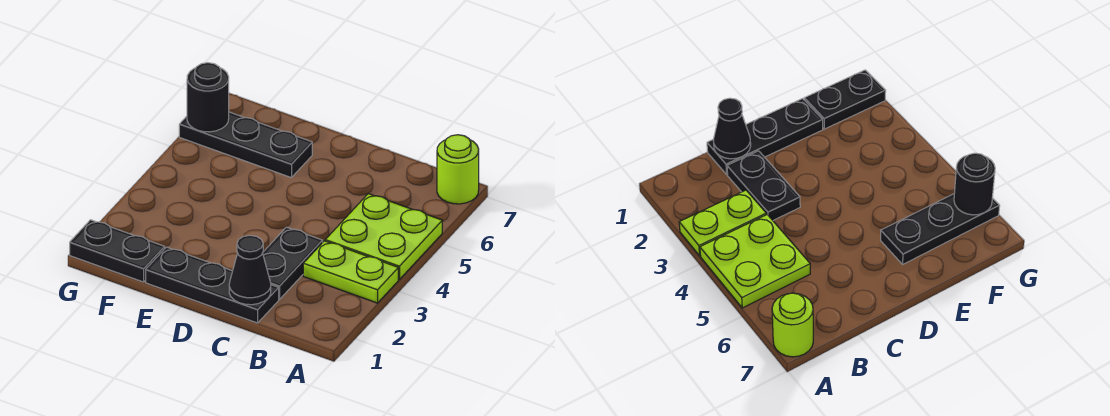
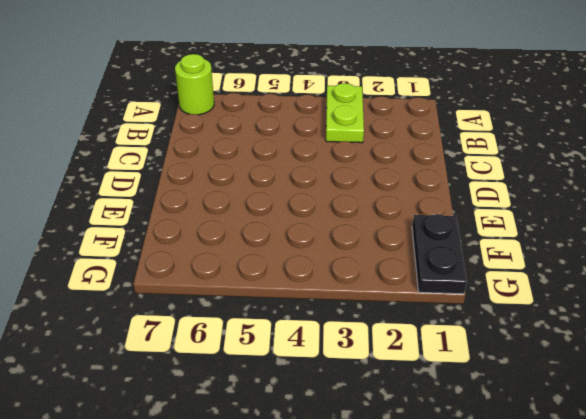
none -> lime plate A4:B5 level 1
none -> black plate C1:E1 level 1

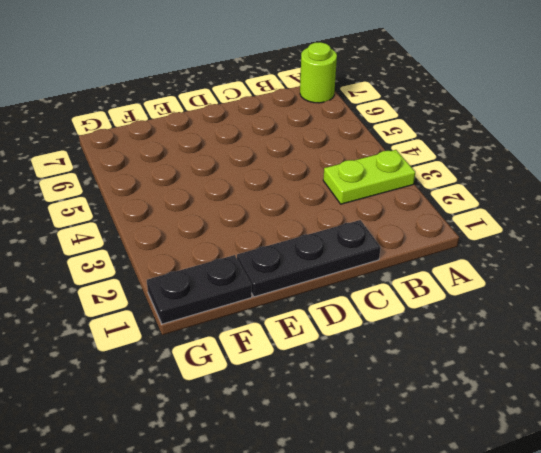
none -> lime plate A4:B5 level 1
none -> black plate C2:C3 level 1

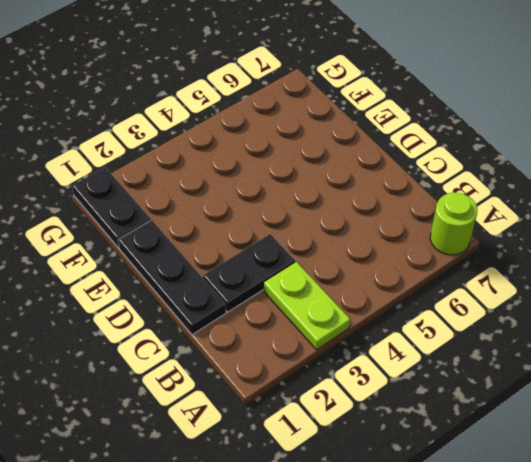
none -> lime plate A4:B5 level 1
none -> black plate E6:G6 level 1

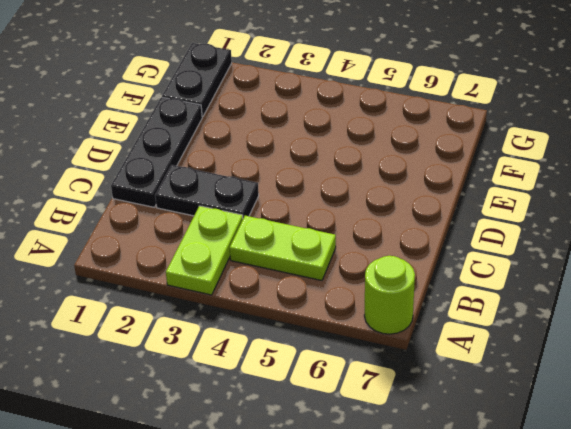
lime plate B4:B5 level 1 -> lime plate A4:B5 level 1
none -> black plate E6:G6 level 1
none -> black cone C1 level 2

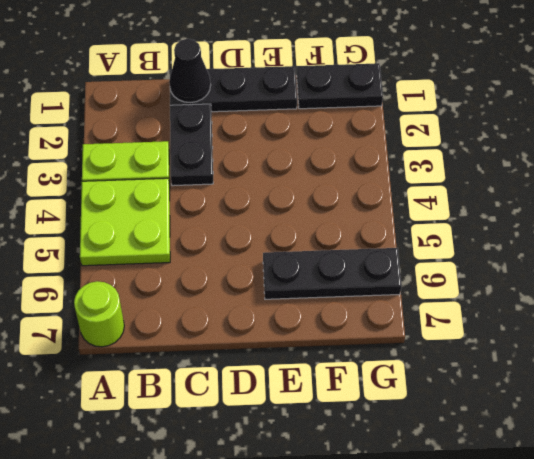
none -> black round brick G6 level 2

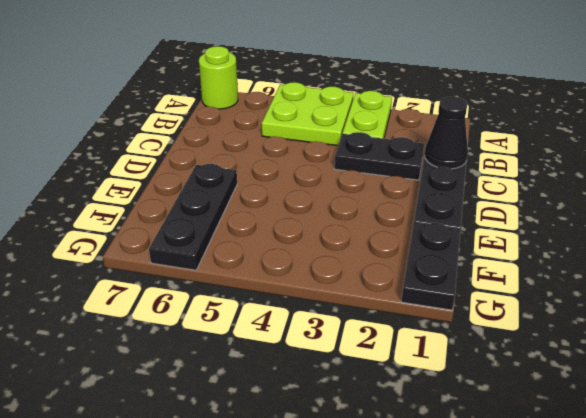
none -> black round brick G6 level 2

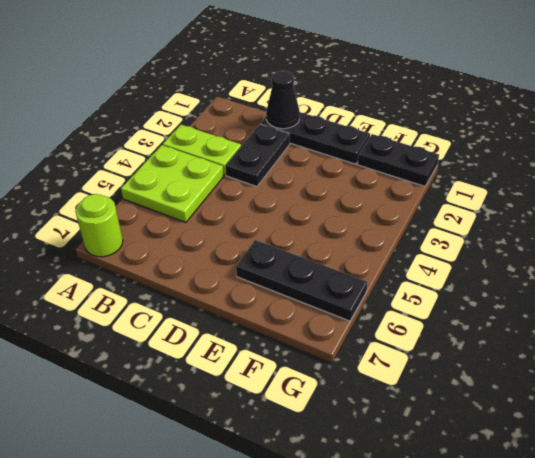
none -> black round brick G6 level 2

